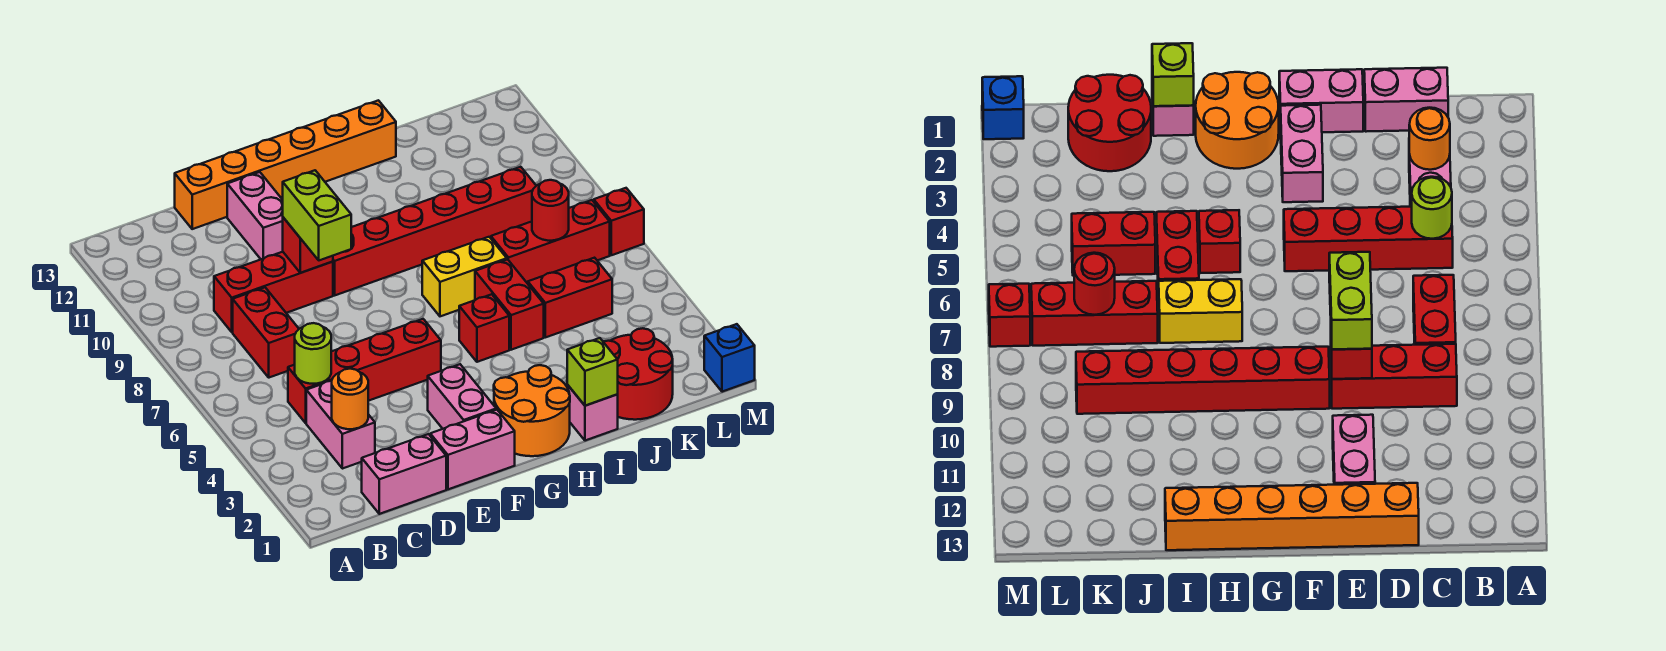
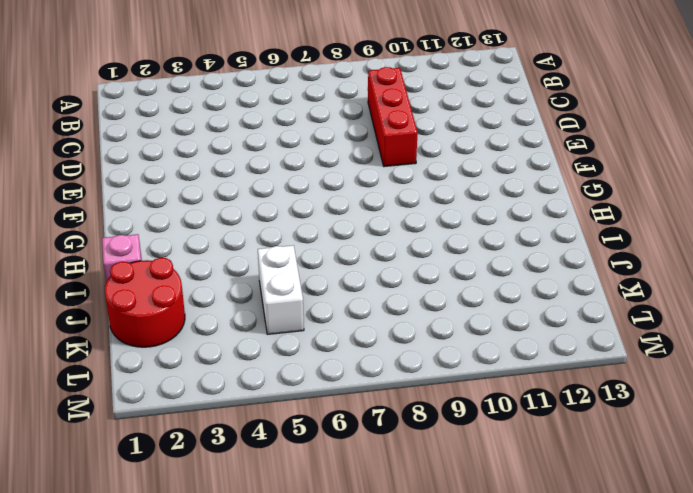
white brick J5:K5 level 1 -> red brick J5:K5 level 1
none -> pink brick C1:D1 level 1
none -> pink brick C3:C4 level 1
none -> red brick C5:F5 level 1

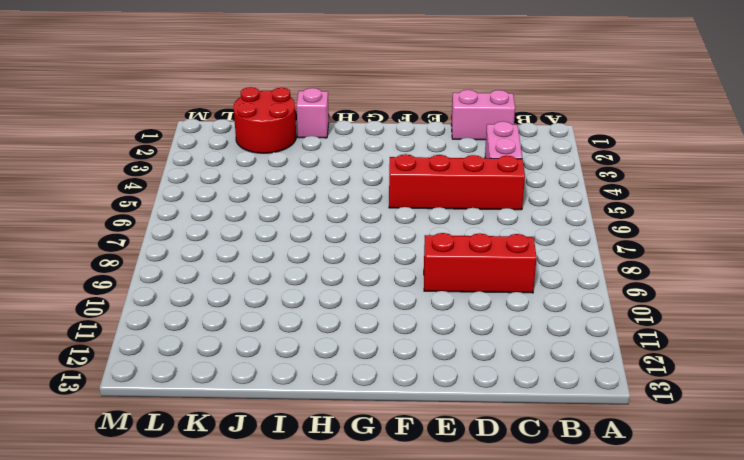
none -> red brick C7:C8 level 1
none -> orange brick D13:I13 level 1
none -> pink brick E1:F1 level 1

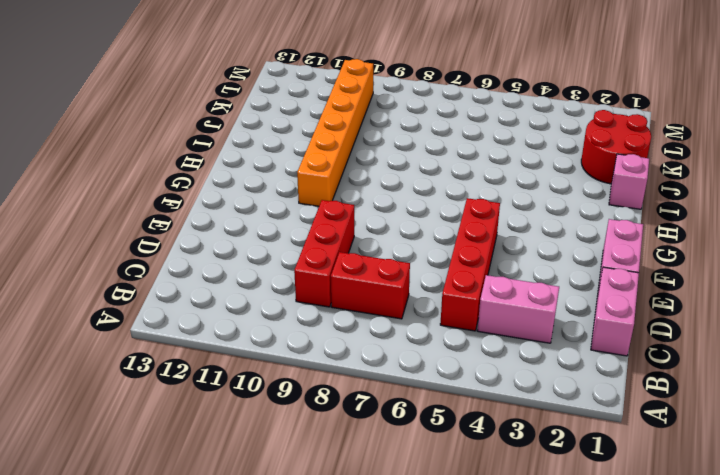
orange brick G10:L10 level 1 -> orange brick D13:I13 level 1
none -> pink brick E11:E12 level 1
none -> pink brick F2:F3 level 1
none -> red brick F9:K9 level 1

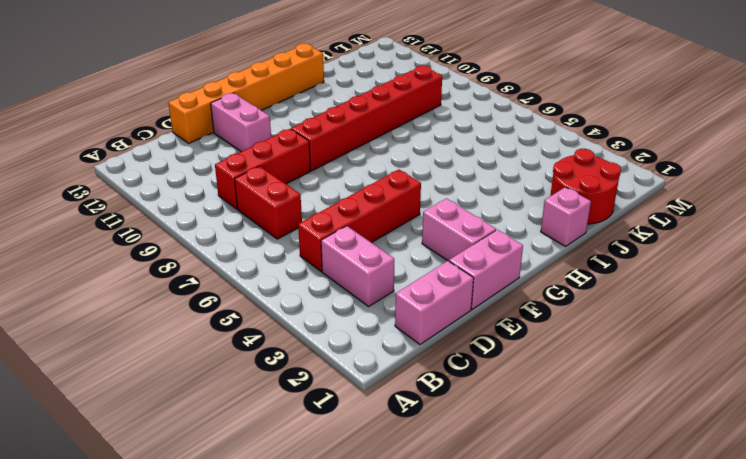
none -> orange round brick G1:H2 level 1
none -> red brick H5 level 1
none -> yellow brick H7:I7 level 1

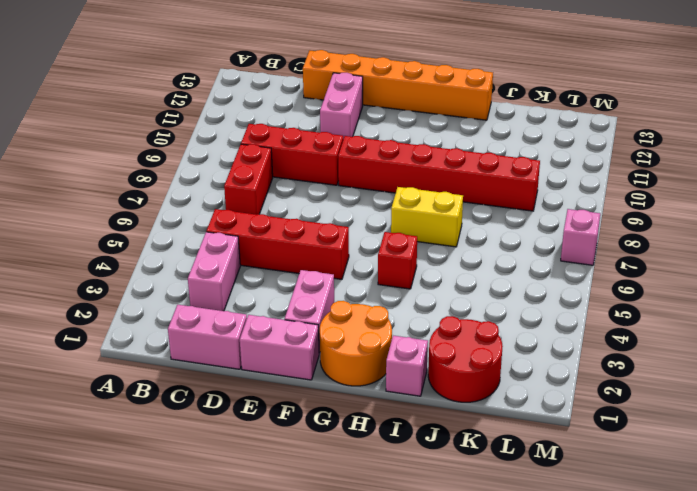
pink brick M7 level 1 -> red brick M7 level 1
none -> red brick I5:I6 level 1
none -> red brick J5:K5 level 1
none -> red brick J7:L7 level 1

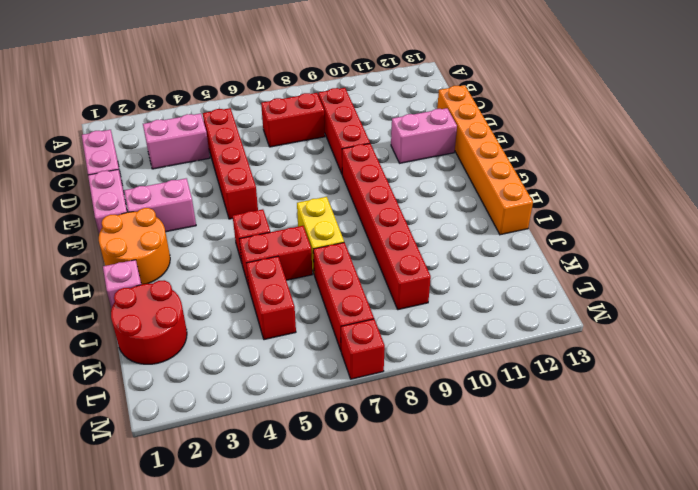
none -> blue brick M1 level 1
none -> orange round brick C3 level 2
none -> lime round brick C5 level 2

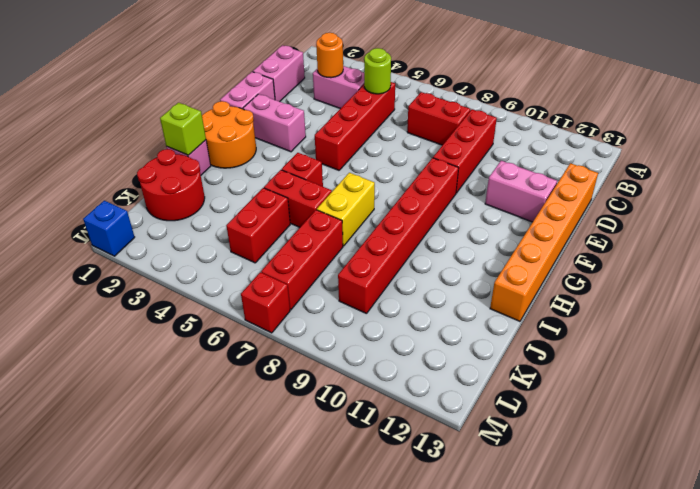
none -> red brick E9 level 2
none -> red round brick K7 level 2
none -> lime brick E8:E9 level 3

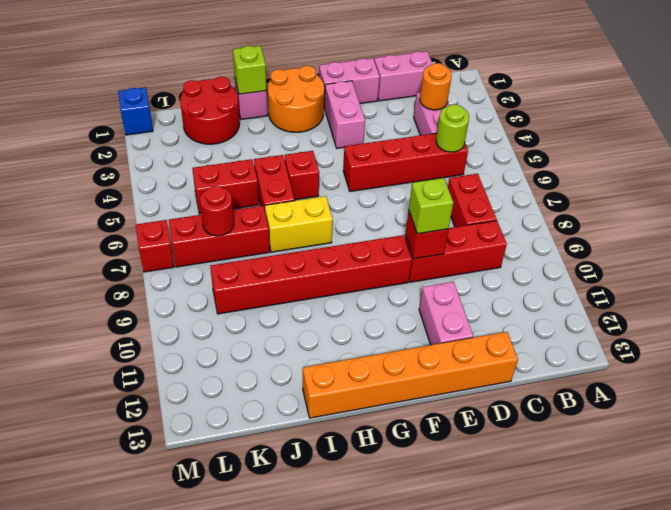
lime brick E9 level 3 -> lime brick E8:E9 level 3

